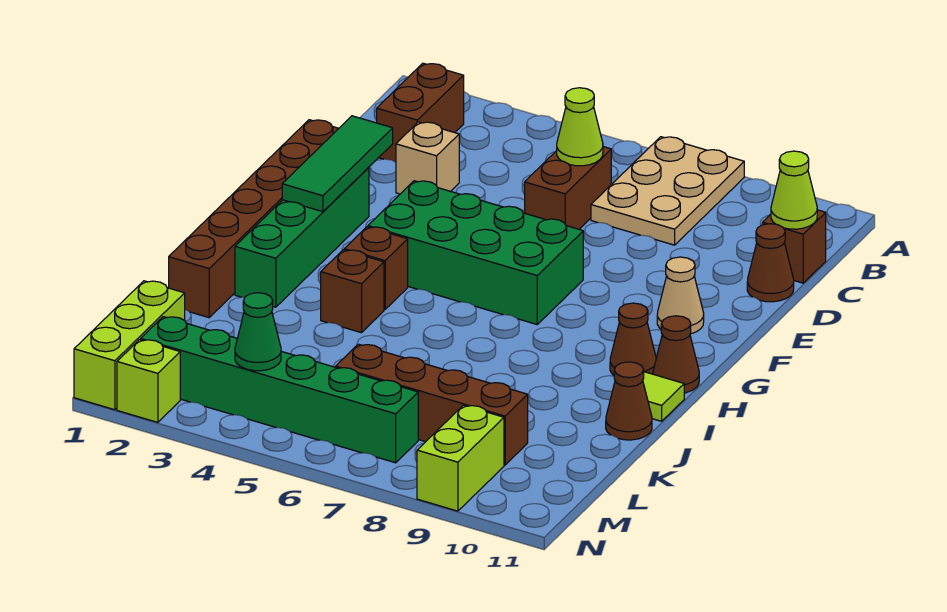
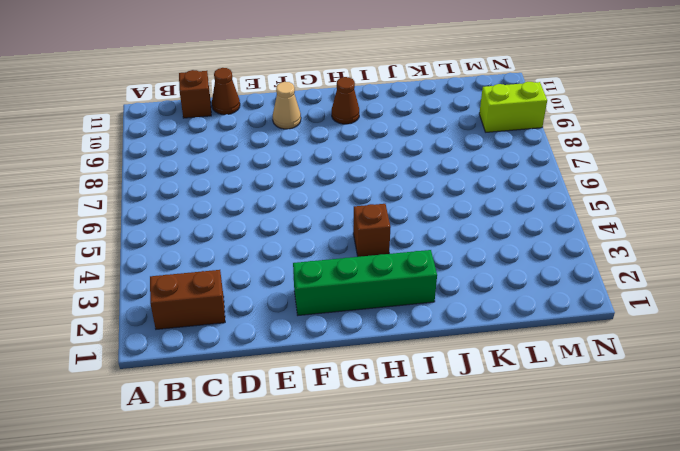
none -> tan plate A7:C8 level 1
none -> brown brick C6:D6 level 1
none -> tan brick D3 level 1

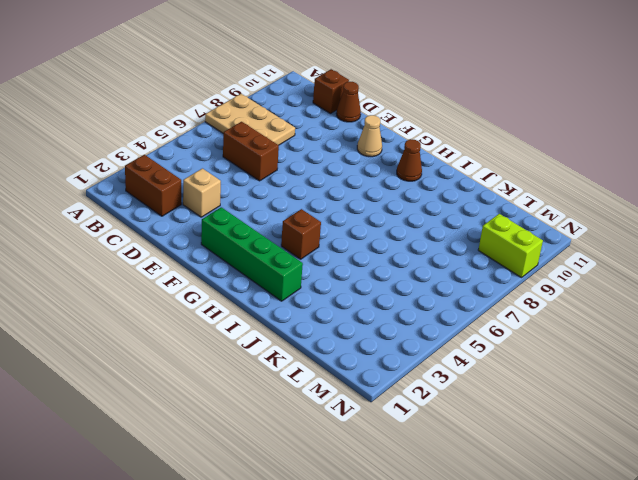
none -> brown brick E1:J1 level 1
none -> green brick F4:G7 level 1
none -> brown cone H11 level 1

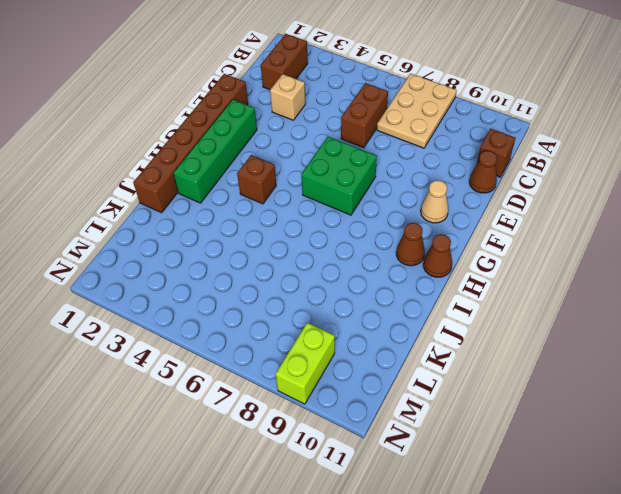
green brick F6:G7 level 1 -> green brick F4:G7 level 1
none -> brown brick I4 level 1
none -> lime tile I11 level 1
none -> brown cone J11 level 1

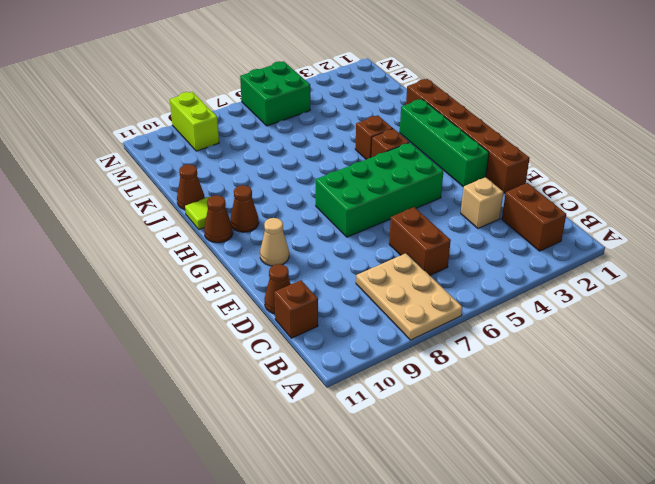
green brick M5:N6 level 1 -> green brick M2:M7 level 1
none -> lime brick L1:N1 level 1
none -> brown brick L6:L9 level 1
none -> lime brick N2 level 1

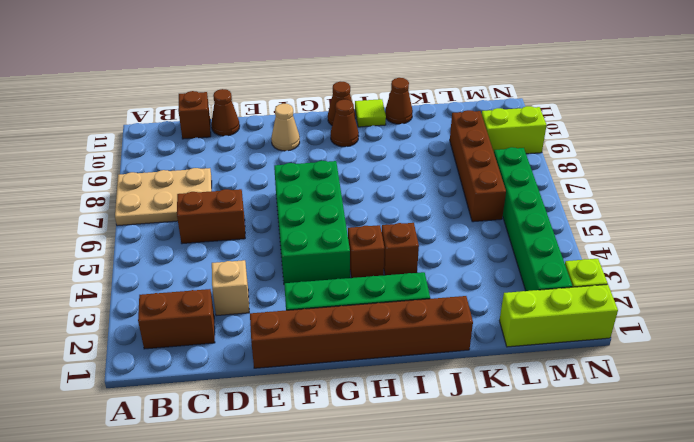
none -> lime cone C6 level 2
none -> lime cone C11 level 2
none -> green tile E2:G2 level 2

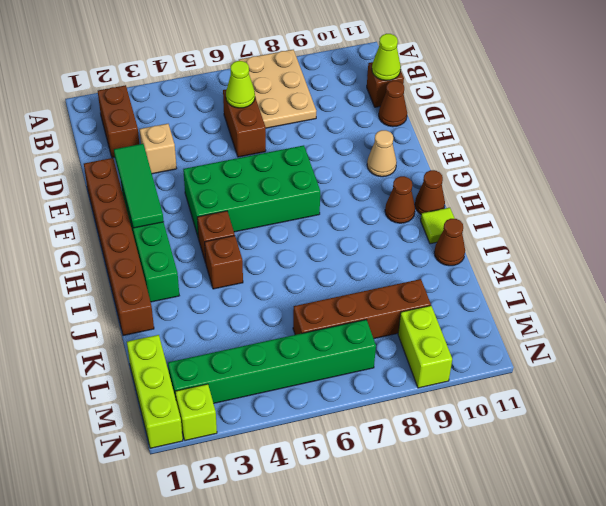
none -> green cone M4 level 2

